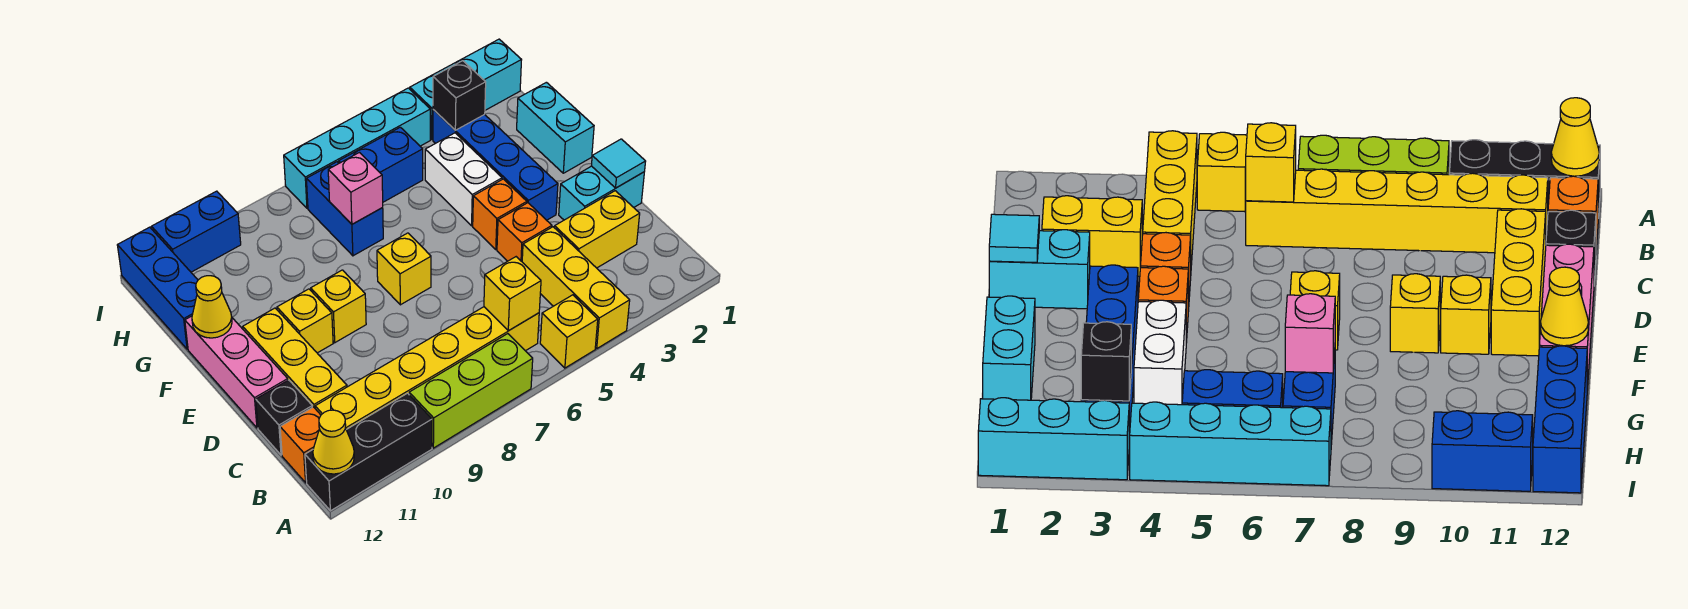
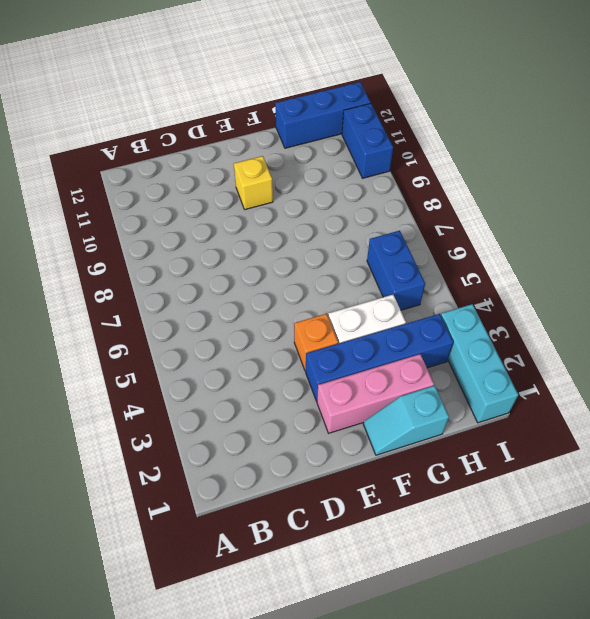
pink brick E2:G2 level 1 -> pink brick D12:F12 level 1
cyan slope F1:G1 level 1 top G -> cyan brick F1:G1 level 1
none -> yellow brick A4:C4 level 1
none -> yellow brick A5 level 1
none -> lime brick A7:A9 level 1
none -> black brick A10:A12 level 1

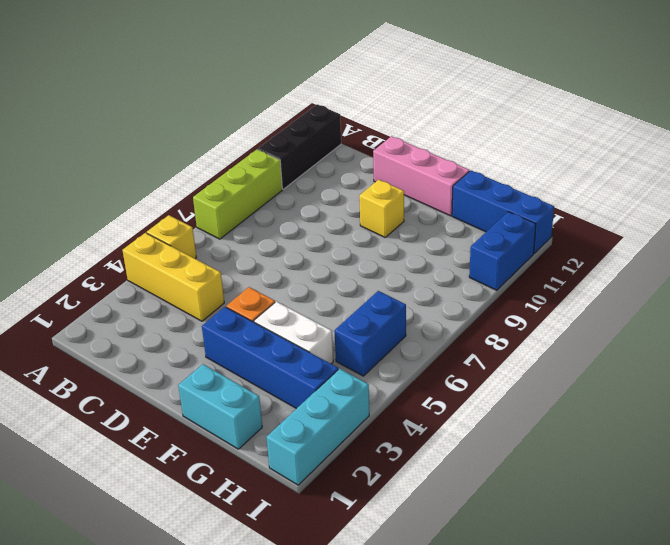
none -> yellow brick B6:B11 level 1
none -> orange brick B12 level 1
none -> yellow brick C2:C3 level 1
none -> yellow brick C11:E11 level 1

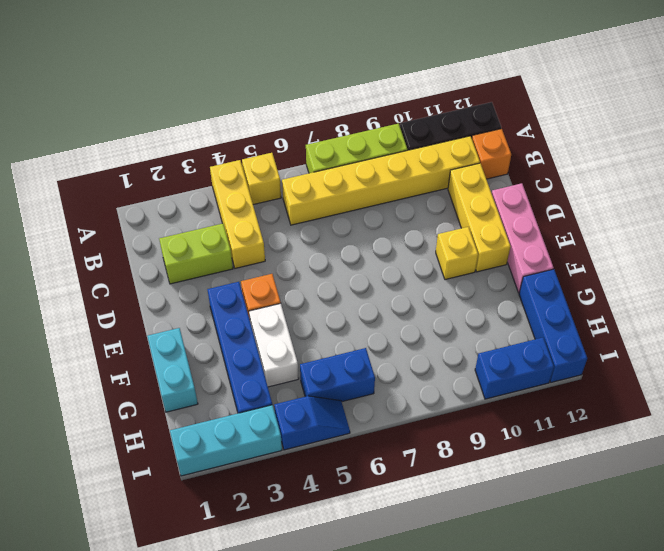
lime brick C2:C3 level 1 -> yellow brick C2:C3 level 1
blue slope I4:I5 level 1 top 4 -> cyan brick I4:I7 level 1
none -> black brick C12 level 1
none -> cyan brick D1:D2 level 1
none -> orange brick D4 level 1
none -> yellow brick E7 level 1

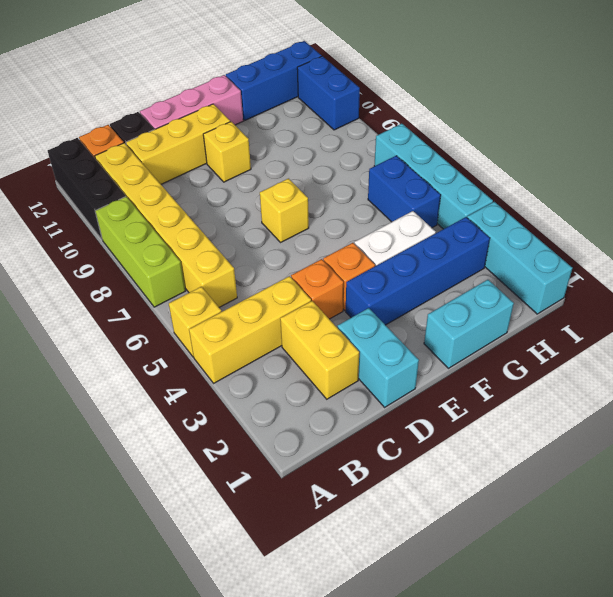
none -> yellow brick E9 level 1
none -> blue brick G7:H7 level 1
none -> yellow cone A12 level 2
none -> yellow brick B6 level 2

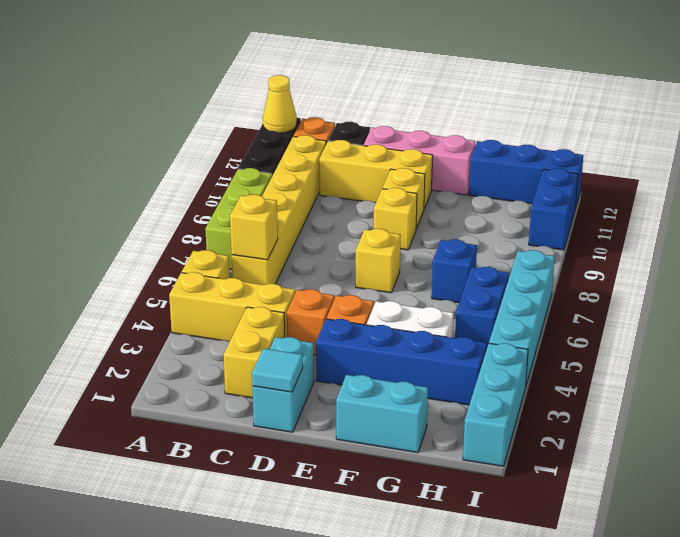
blue brick G7 level 1 -> blue brick G7:H7 level 1
none -> yellow cone F12 level 2
none -> pink brick G7 level 2
none -> black brick H3 level 2

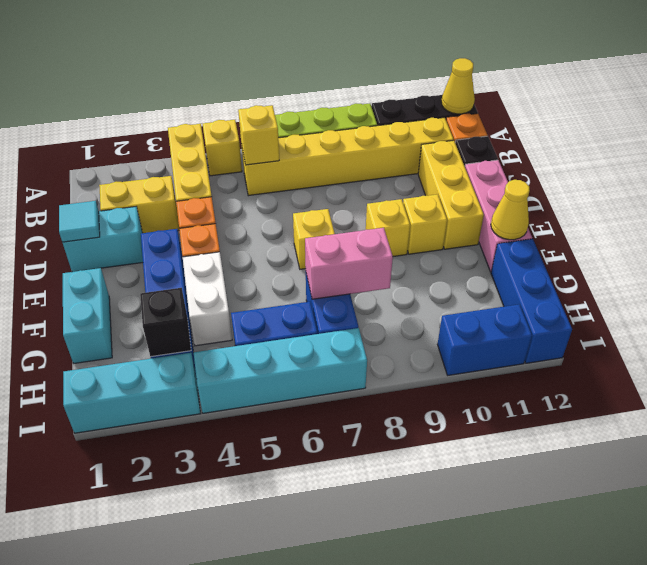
pink brick G7:G8 level 2 -> pink brick G7 level 2

